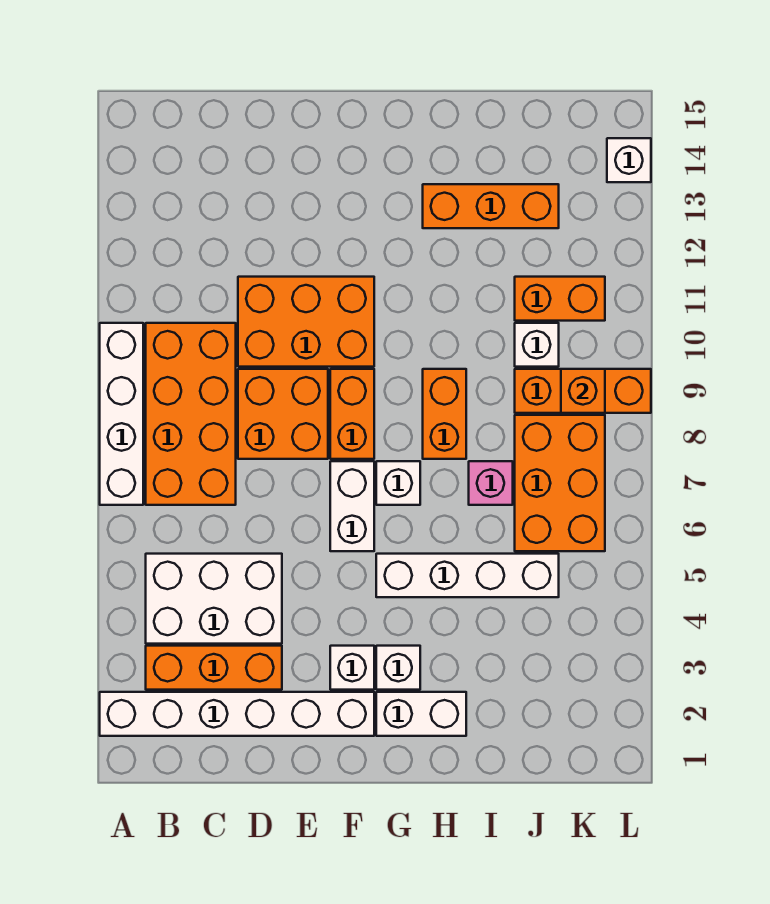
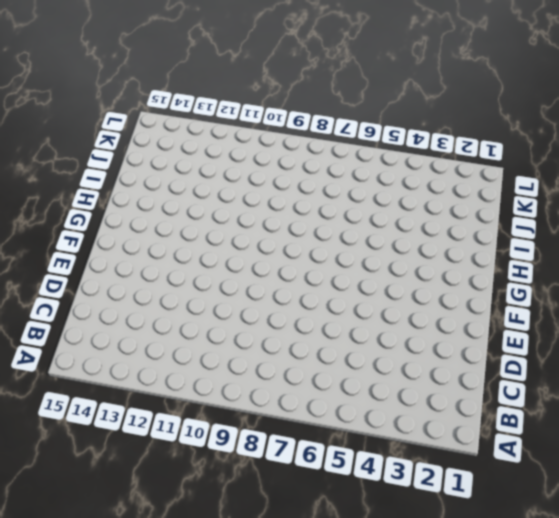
none -> white brick A2:F2 level 1
none -> white brick A7:A10 level 1
none -> orange brick B3:D3 level 1

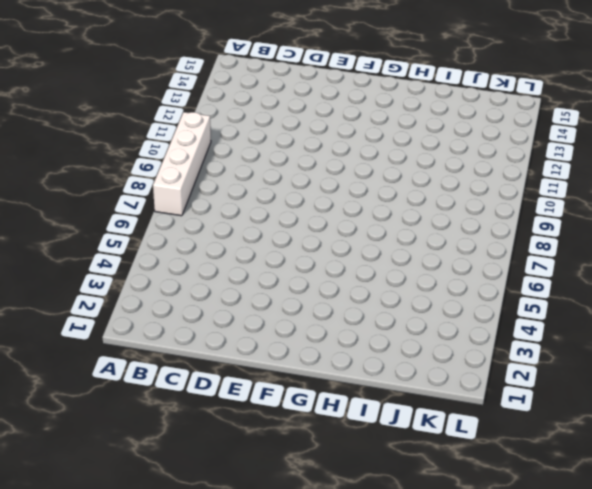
none -> white brick A2:F2 level 1
none -> orange brick B3:D3 level 1
none -> white brick B4:D5 level 1

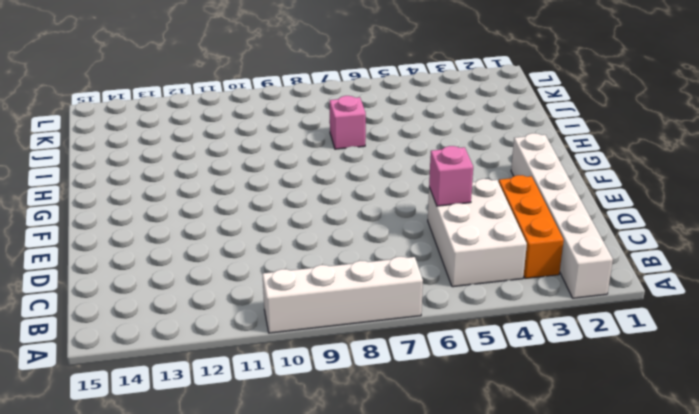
pink brick D5 level 2 -> none
none -> orange brick B7:C10 level 1
none -> orange brick D8:E9 level 1
none -> orange brick D10:F11 level 1

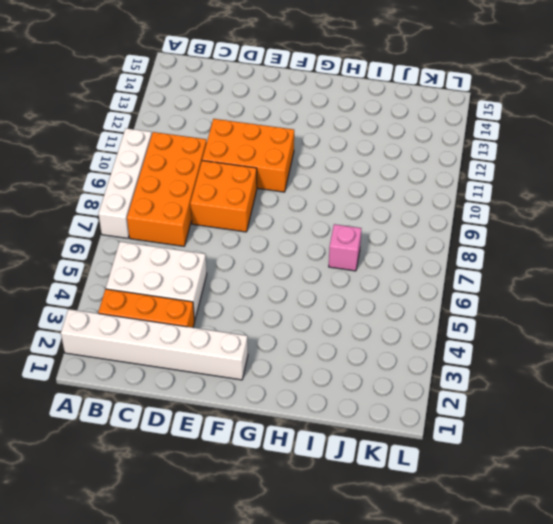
none -> white brick F3 level 1
none -> white brick F6:F7 level 1
none -> orange brick F8:F9 level 1

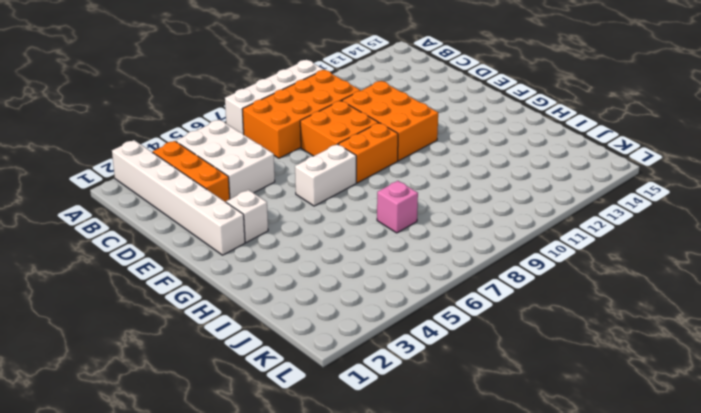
none -> white brick G2:H2 level 1
none -> white brick G3 level 1
none -> white brick G5:J5 level 1

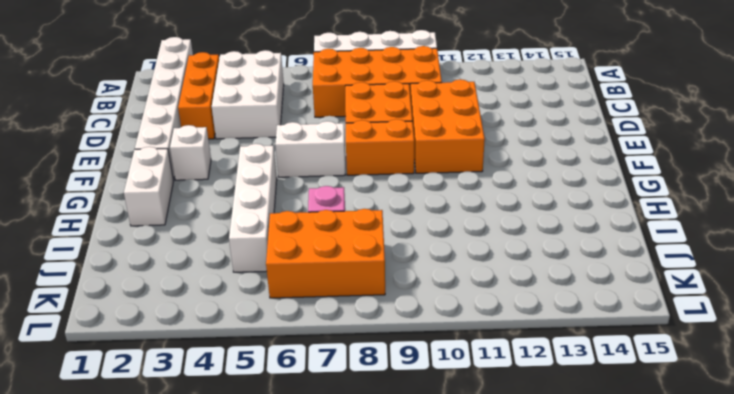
none -> white brick G3 level 1
none -> white brick G7 level 1
none -> orange brick H8:H9 level 1

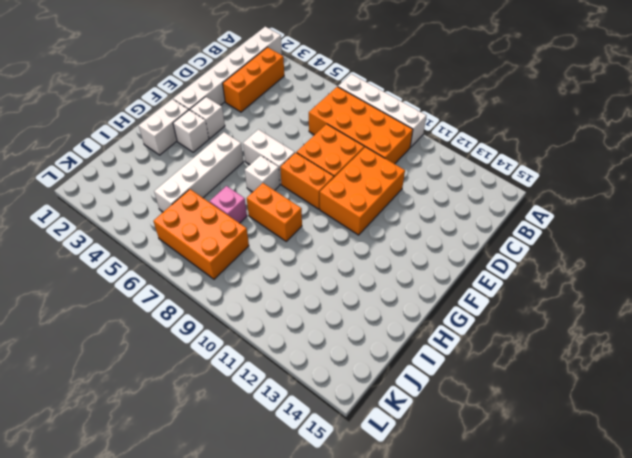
none -> white brick B4:D5 level 1
none -> orange brick H13:J13 level 1
none -> orange brick J9:L9 level 1

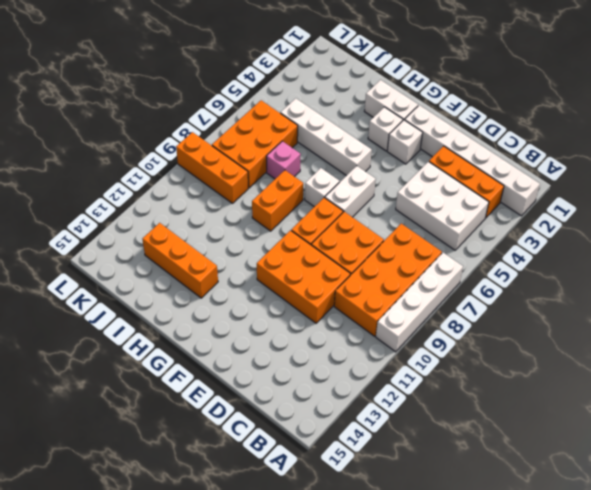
none -> white brick J10 level 1
none -> orange brick J11:K11 level 1
none -> white brick L14 level 1

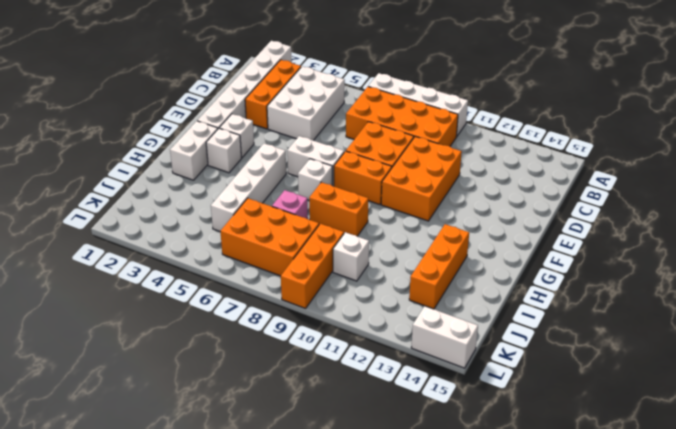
white brick L14:L15 level 1 -> white brick L14 level 1
none -> orange brick J11:K11 level 1
none -> orange brick K9 level 2

